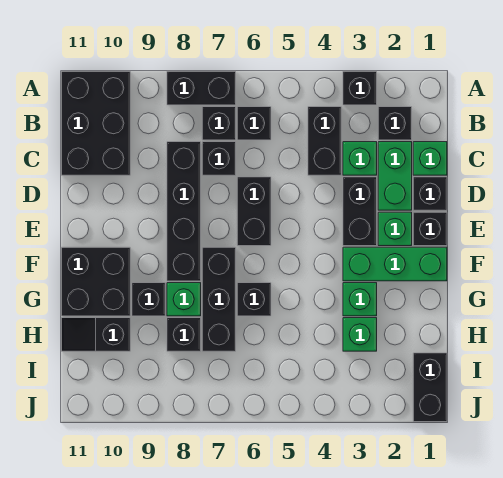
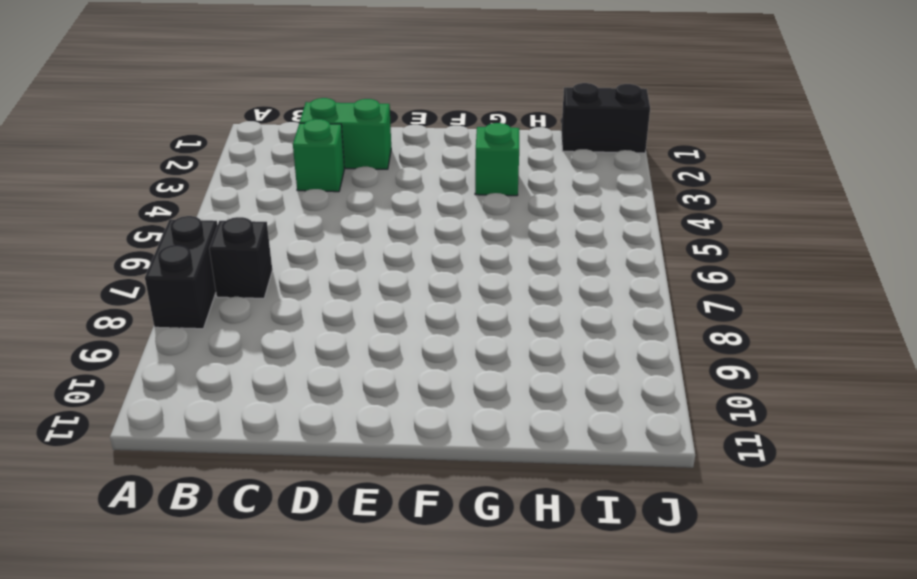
none -> black brick A3 level 1
none -> black brick A10:C11 level 1
none -> black brick B2 level 1

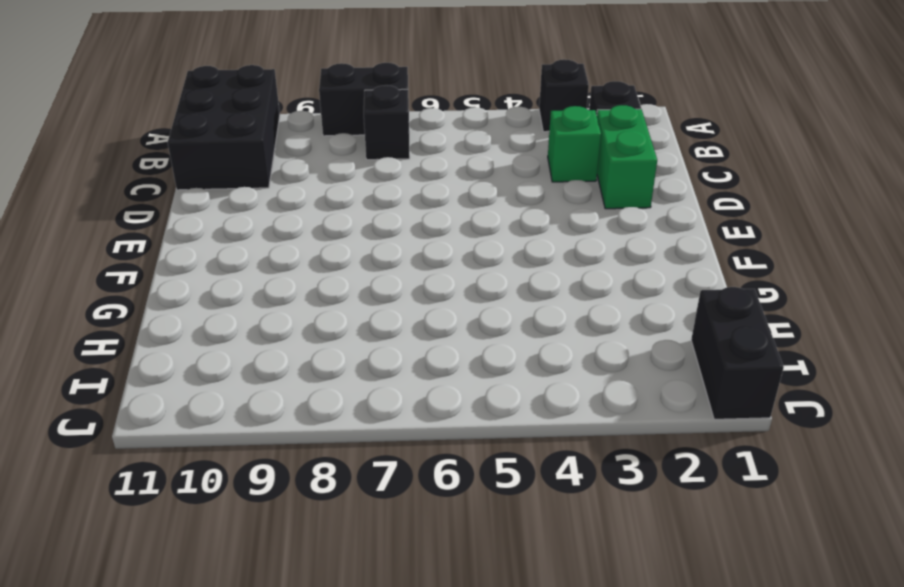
none -> black brick B4:C4 level 1
none -> black brick B6 level 1
none -> green brick C1 level 1

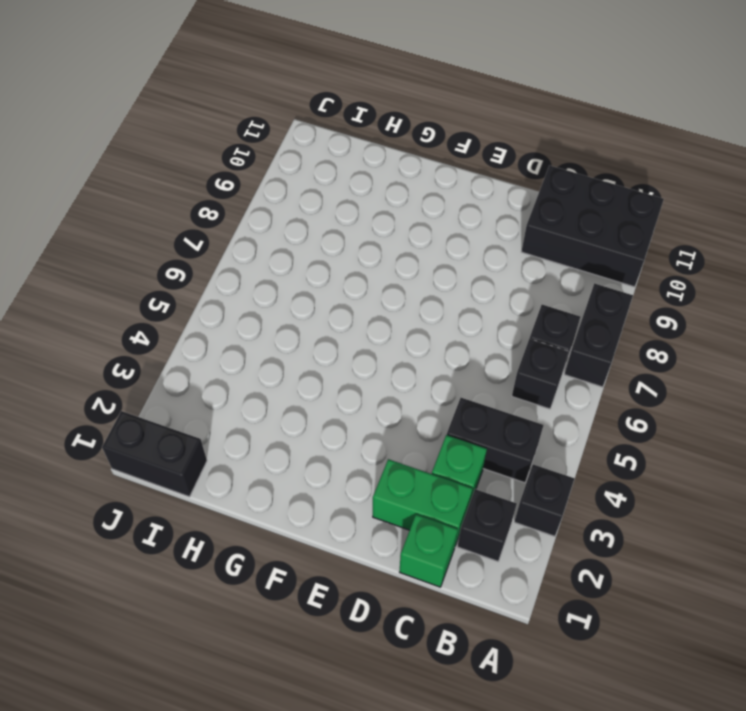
none -> black brick C7 level 1
none -> black brick C8:F8 level 1
none -> black brick D1 level 1

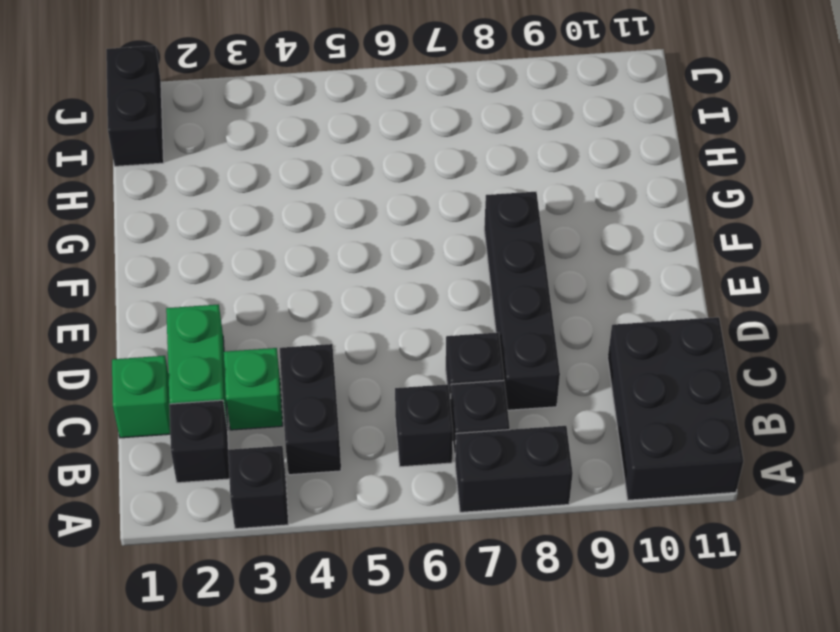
none -> black brick D1 level 1
none -> black brick D3:E3 level 1
none -> black brick D6:E6 level 1

